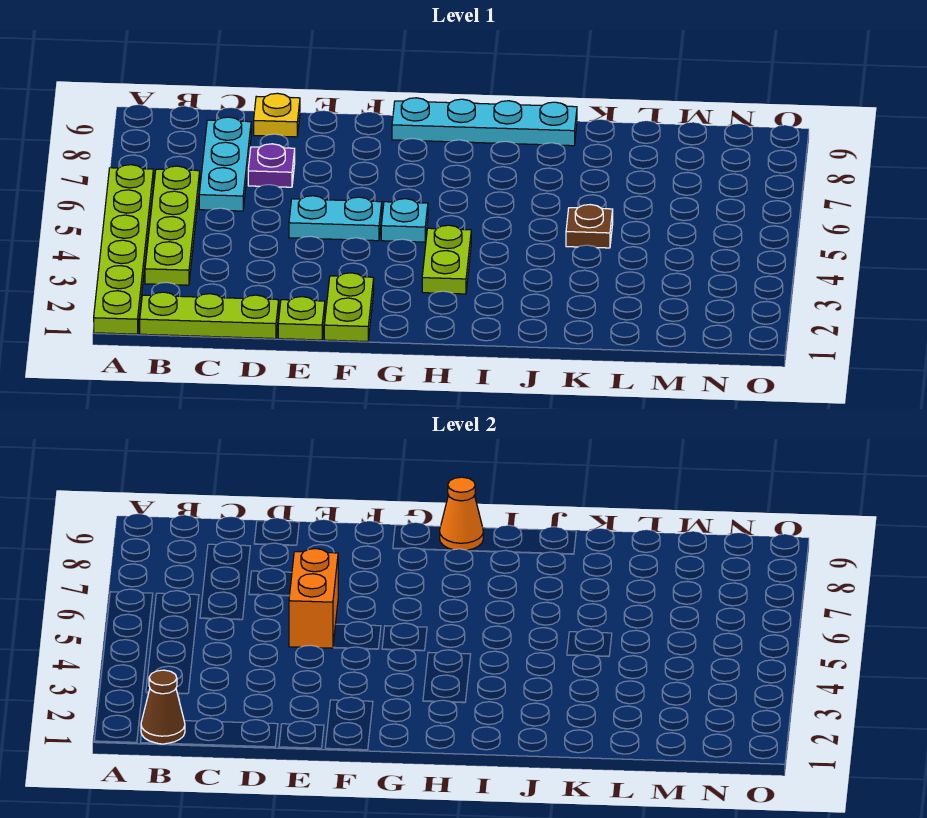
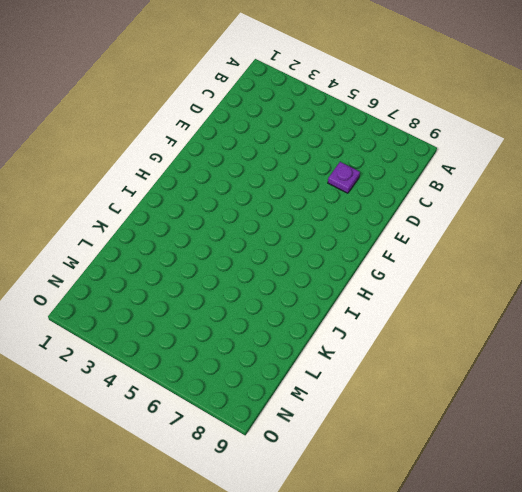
none -> lime plate A1:A6 level 1
none -> lime plate B1:D1 level 1
none -> lime plate B3:B6 level 1

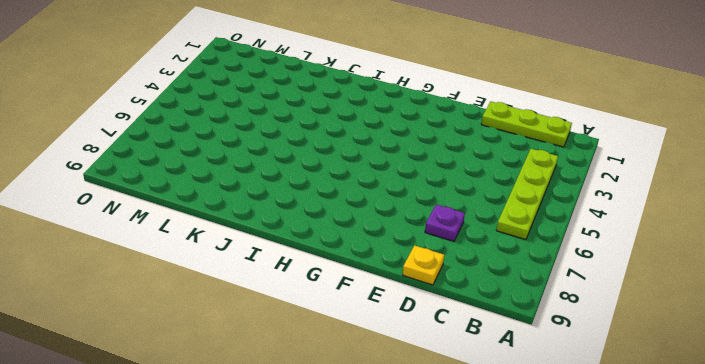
none -> lime plate A1:A6 level 1
none -> cyan plate C6:C8 level 1
none -> lime plate E1 level 1

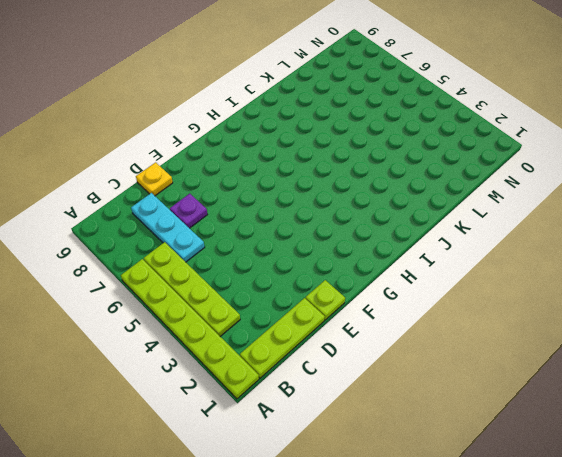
none -> cyan plate E5:F5 level 1
none -> lime plate F1:F2 level 1
none -> cyan plate G5 level 1

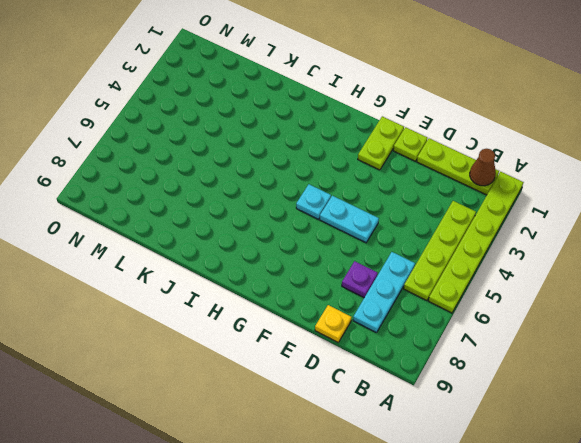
none -> cyan plate G9:J9 level 1
none -> lime plate H3:H4 level 1
none -> brown plate K5 level 1

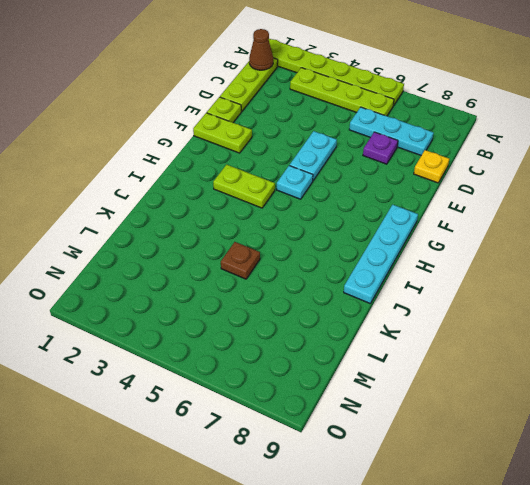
none -> orange brick E5:E6 level 2
none -> orange cone H9 level 2

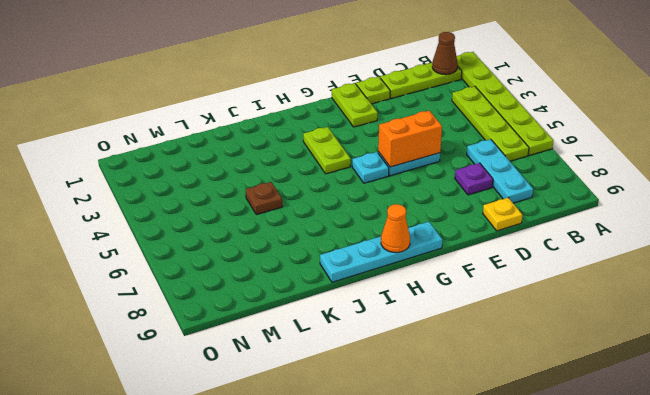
orange brick E5:F5 level 2 -> orange brick E5:E6 level 2

